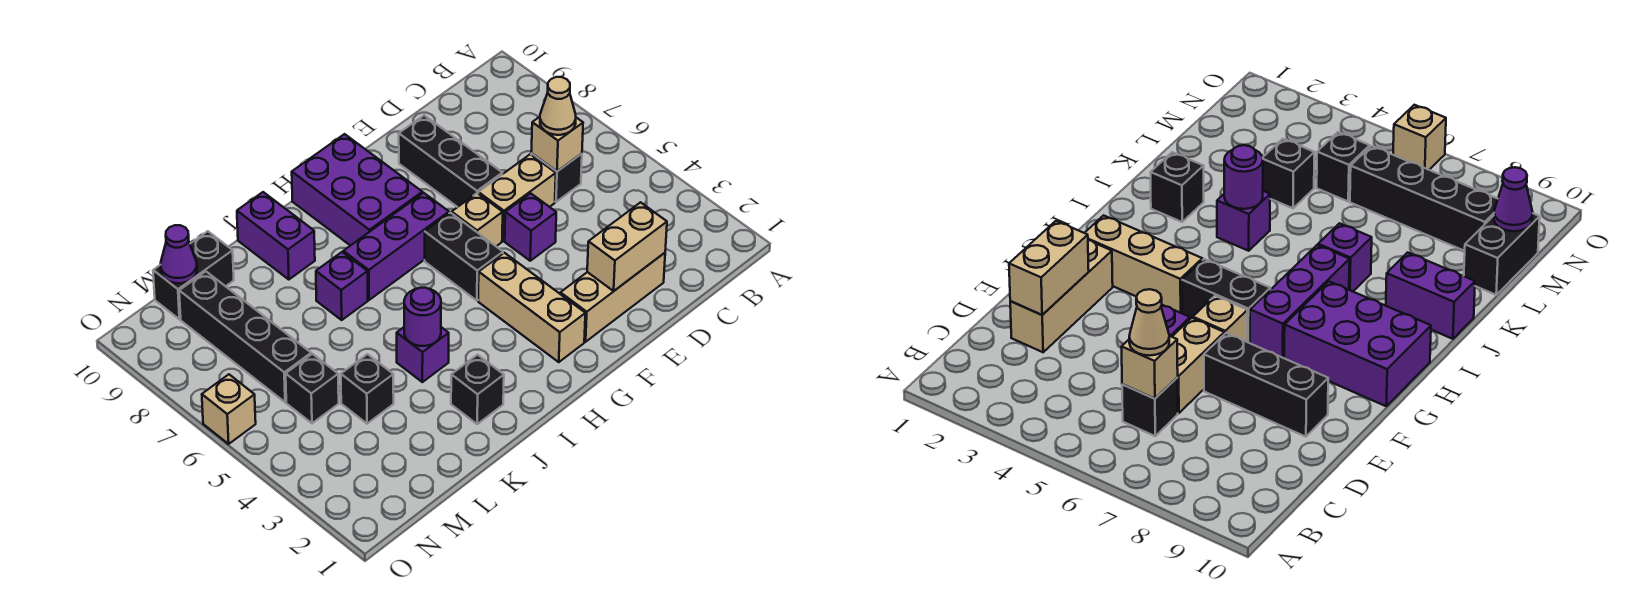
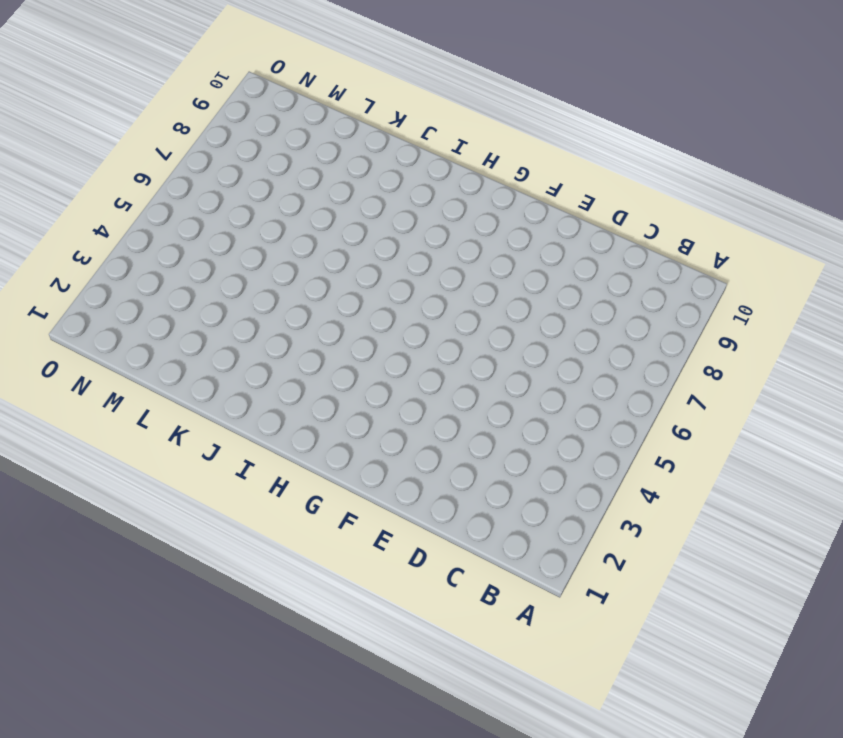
none -> black brick C6 level 1
none -> tan brick D2:F2 level 1
none -> tan brick D6:E6 level 1

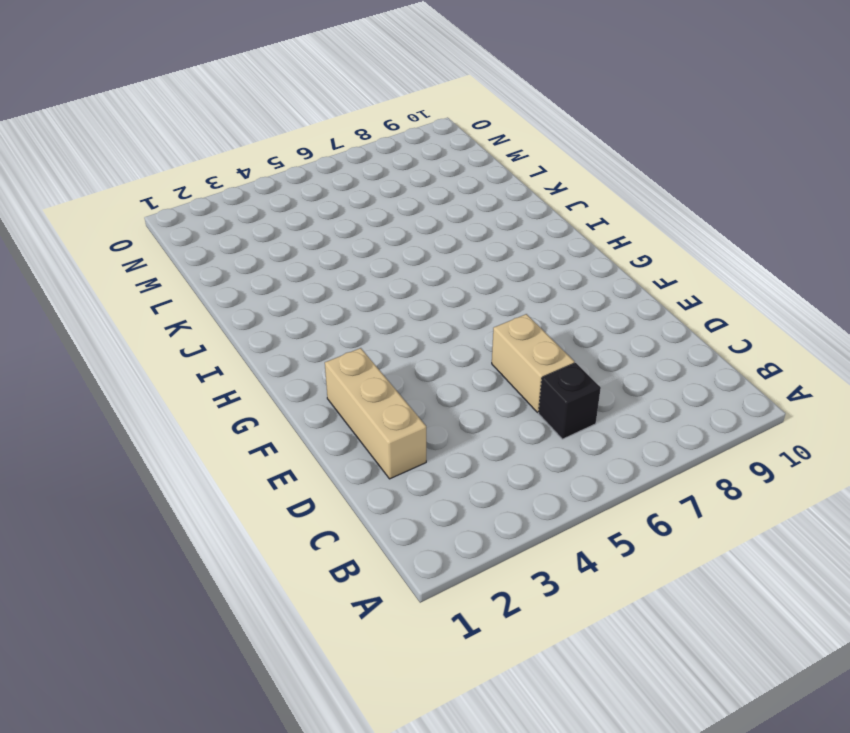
none -> purple brick E5 level 1
none -> black brick E7:E9 level 1
none -> tan brick F6 level 1

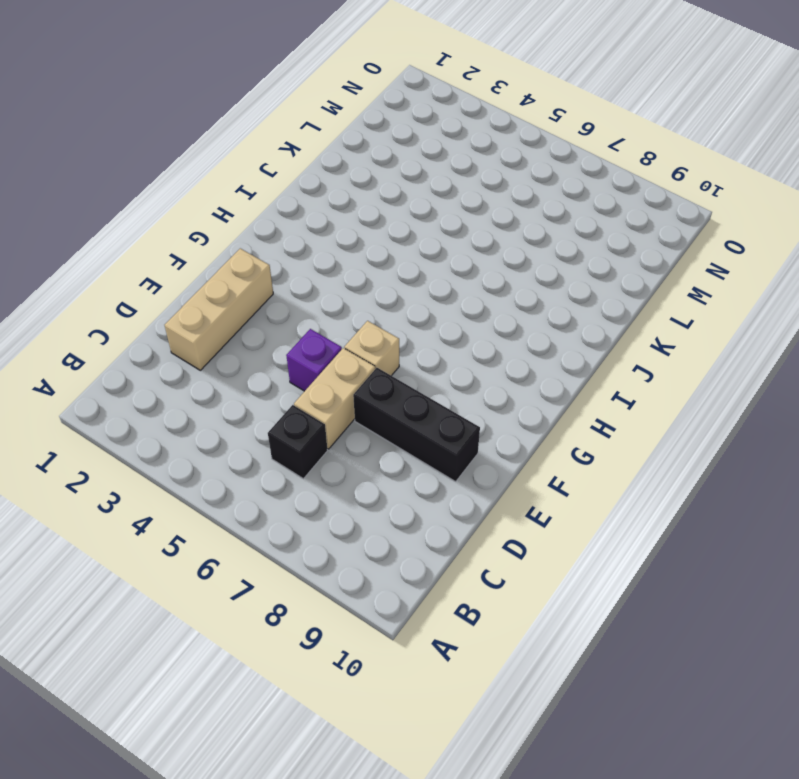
none -> tan brick G2:G4 level 1
none -> black brick G5:G6 level 1
none -> purple brick G7:I7 level 1

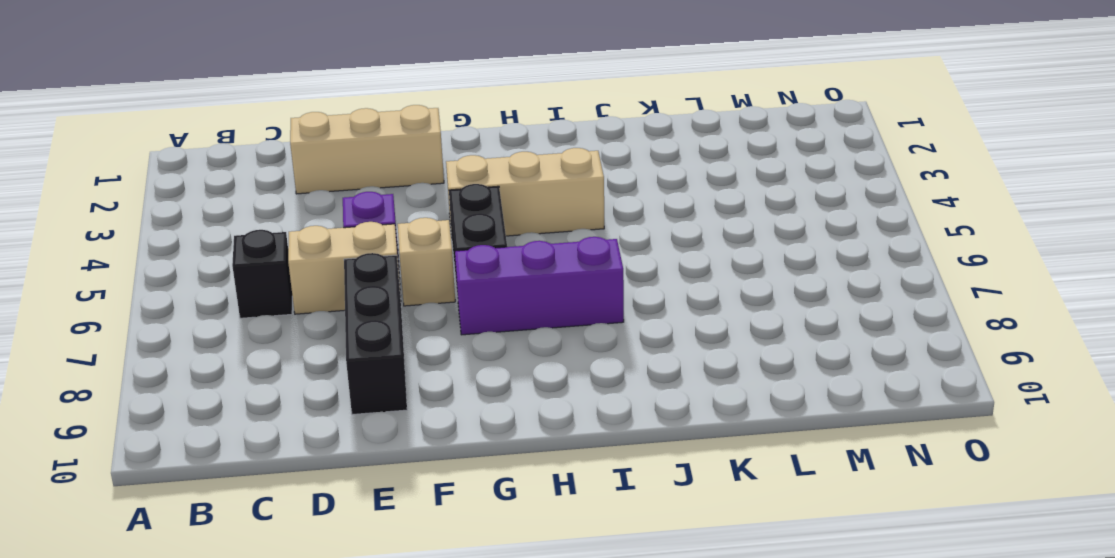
tan brick G4:I4 level 1 -> tan brick G2:G4 level 1
none -> purple brick G8:H10 level 1
none -> black brick J2 level 1
none -> purple brick J4 level 1

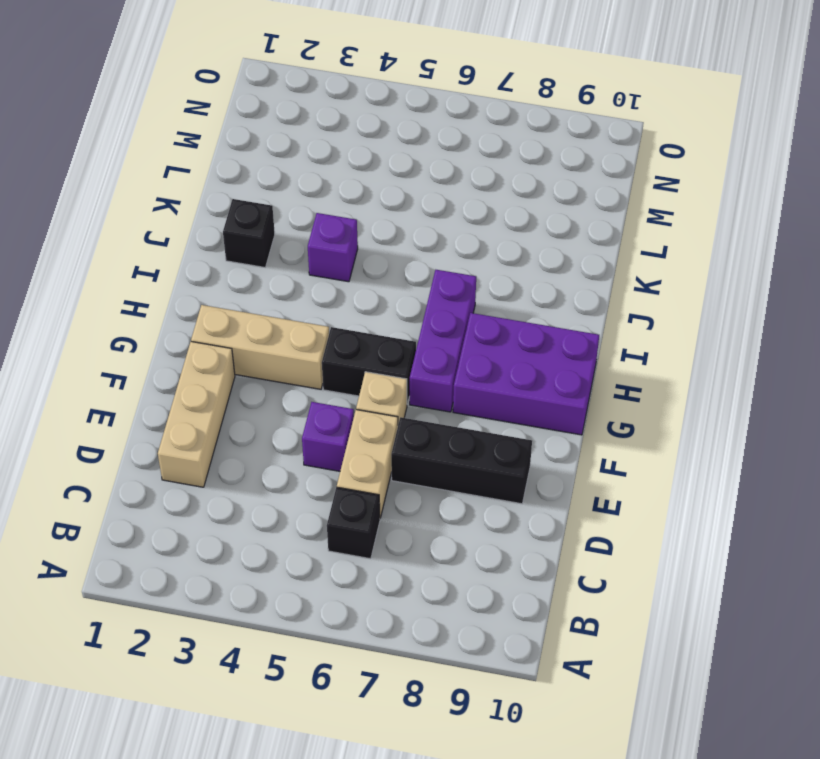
none -> purple brick J7 level 1
none -> purple brick J9:J10 level 1
none -> black brick L4 level 1

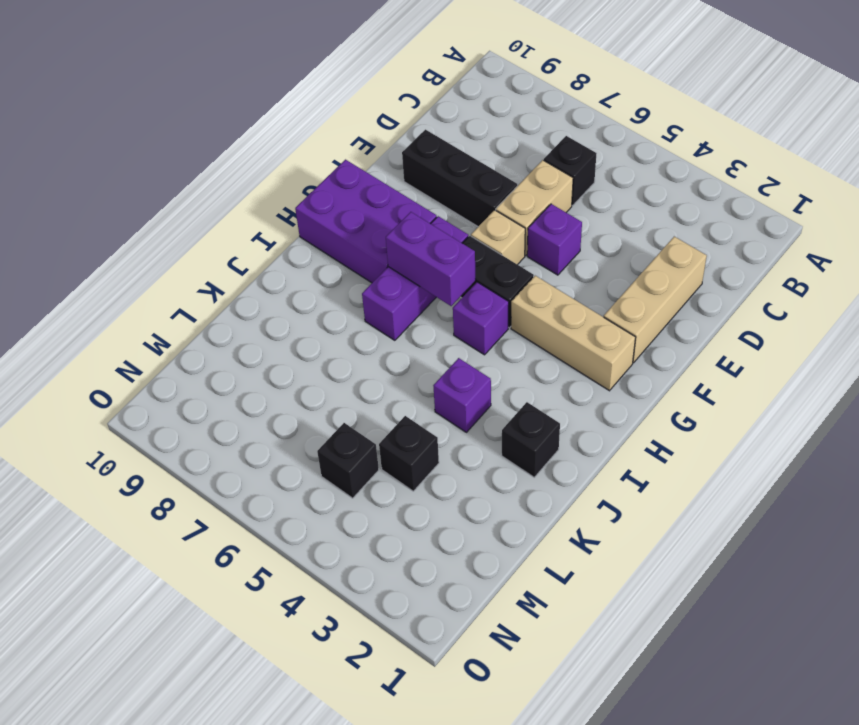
purple brick H5 level 1 -> purple brick J7 level 1
purple brick H6:H7 level 2 -> purple brick J9:J10 level 1
none -> black brick L10:M10 level 1
none -> black brick M6:M9 level 1
none -> tan brick O6 level 1

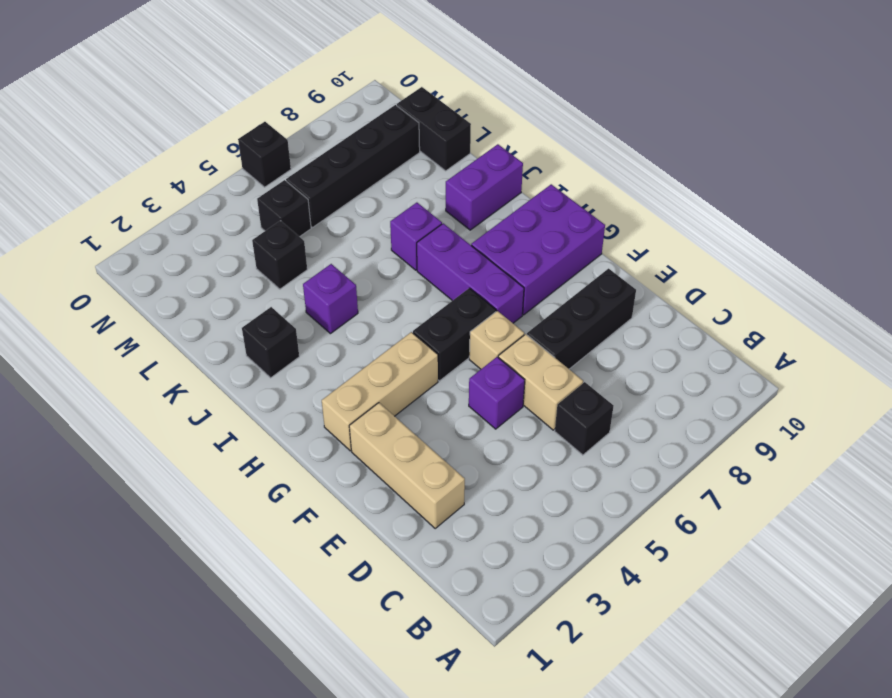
black brick O6 level 1 -> tan brick O6 level 1
none -> tan brick C6 level 2
none -> tan brick D2:E2 level 2
none -> purple round brick J4 level 2

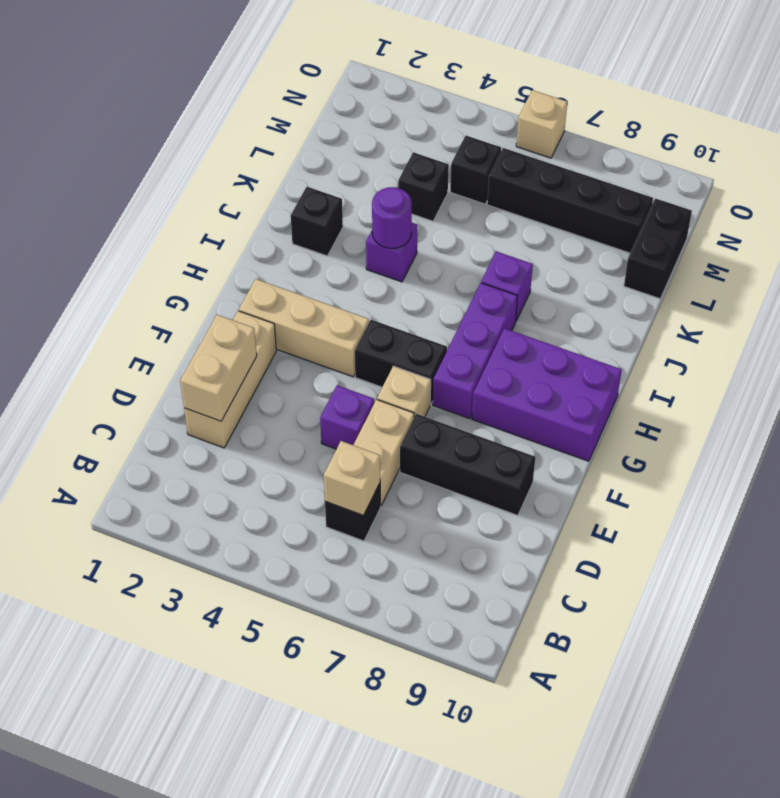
none -> purple brick J9:J10 level 1
none -> purple cone M10 level 2
none -> tan cone C6 level 3

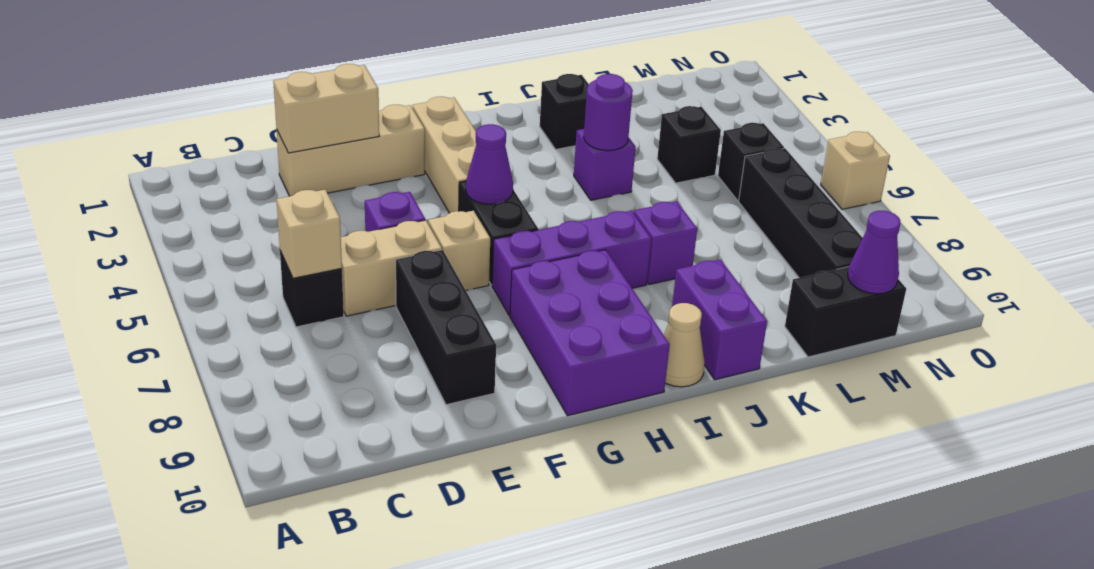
purple cone G5 level 2 -> none
tan cone I10 level 1 -> tan cone C6 level 3

